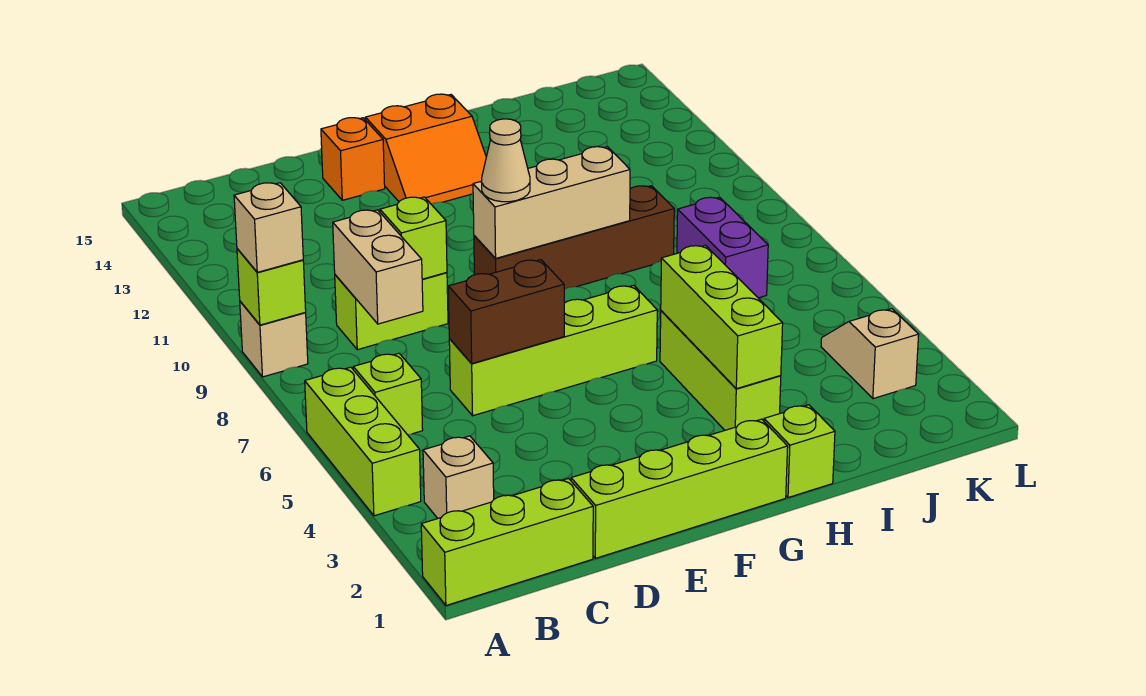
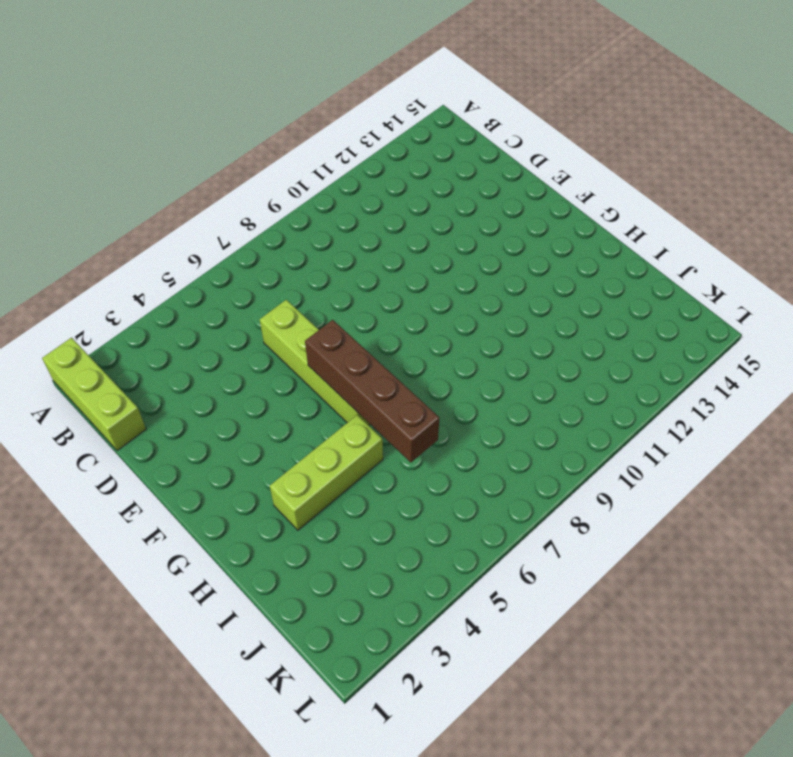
brown brick F6:I6 level 2 -> brown brick F9:I9 level 1
none -> lime brick A4:A6 level 1
none -> tan brick A9 level 1
none -> tan brick B3 level 1

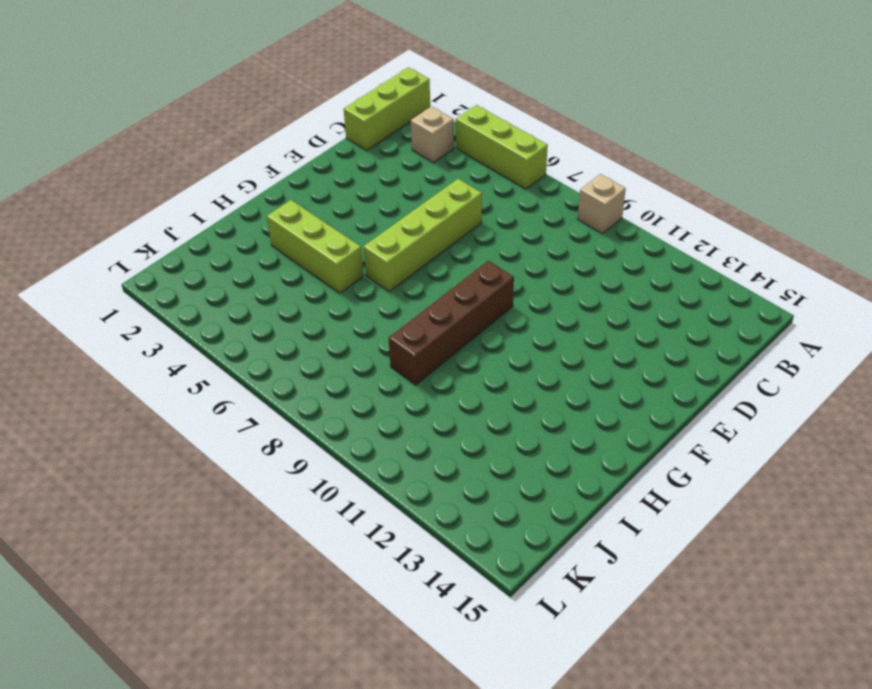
none -> lime brick B6 level 1
none -> lime brick C9:D9 level 1
none -> lime brick D1:G1 level 1

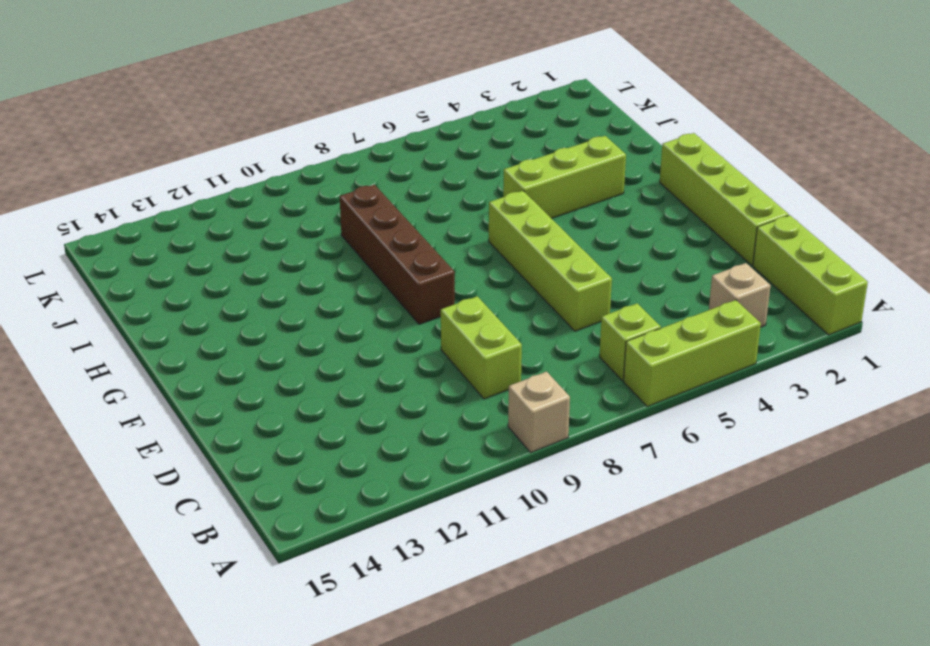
none -> orange brick E14 level 1
none -> orange slope F13:G14 level 1 top 14
none -> lime brick H1 level 1

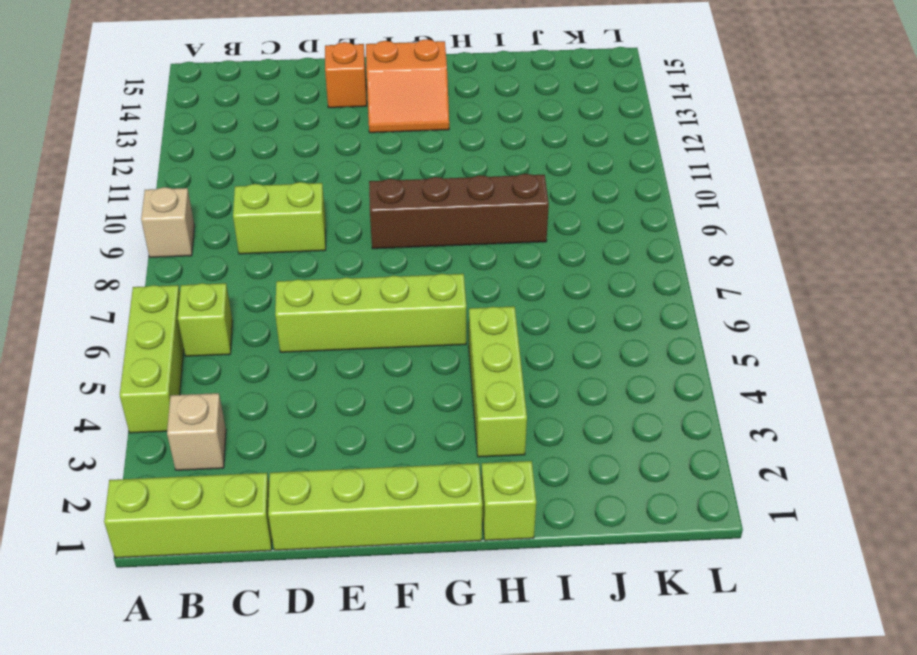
none -> purple brick J7:J8 level 1
none -> tan slope K3:K4 level 1 top 3
none -> lime brick A9 level 2

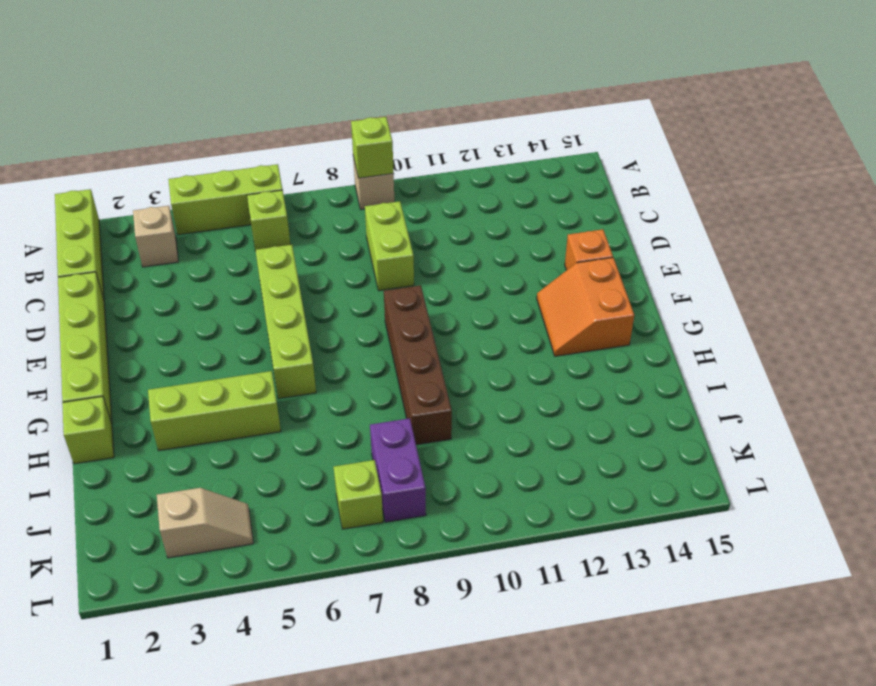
purple brick J8:K8 level 1 -> purple brick J7:J8 level 1
lime brick K7 level 1 -> lime brick D9 level 2
none -> tan brick C8:C9 level 2
none -> brown brick D6:E6 level 2
none -> tan brick F9:H9 level 2

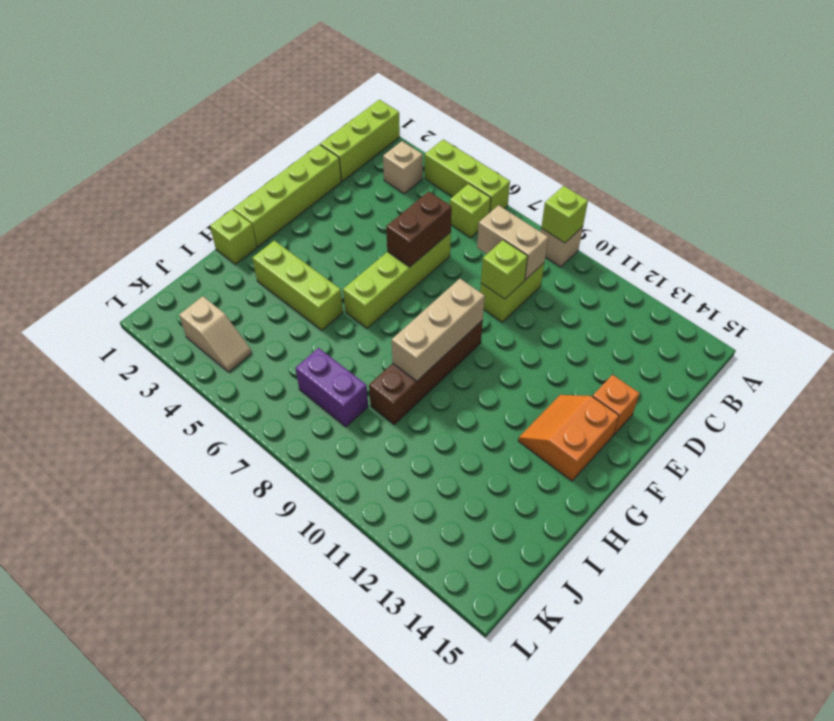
none -> lime brick H3:H5 level 2
none -> tan brick A9 level 3
none -> tan cone F9 level 3

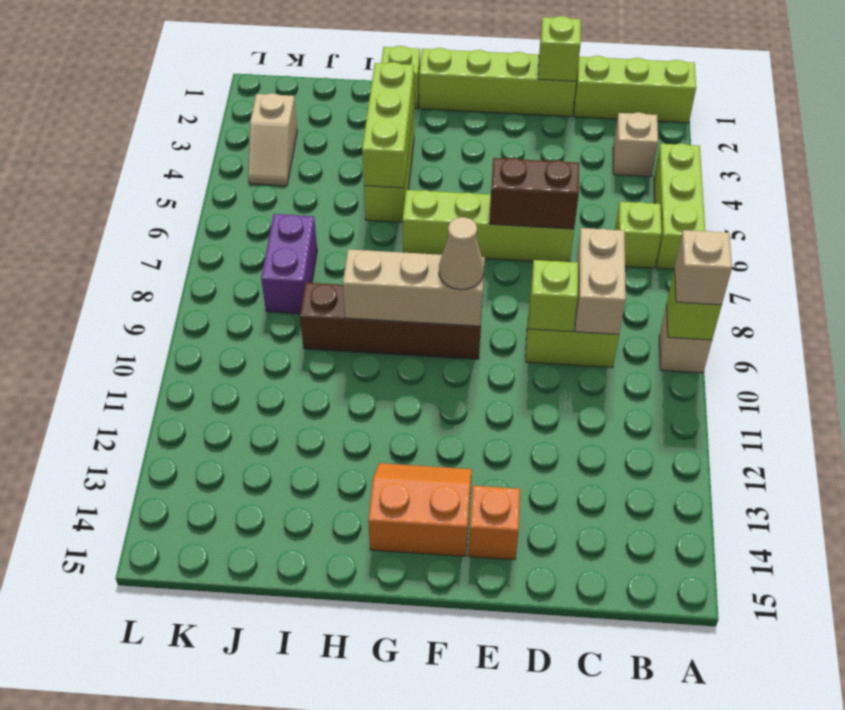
lime brick D1 level 2 -> none

